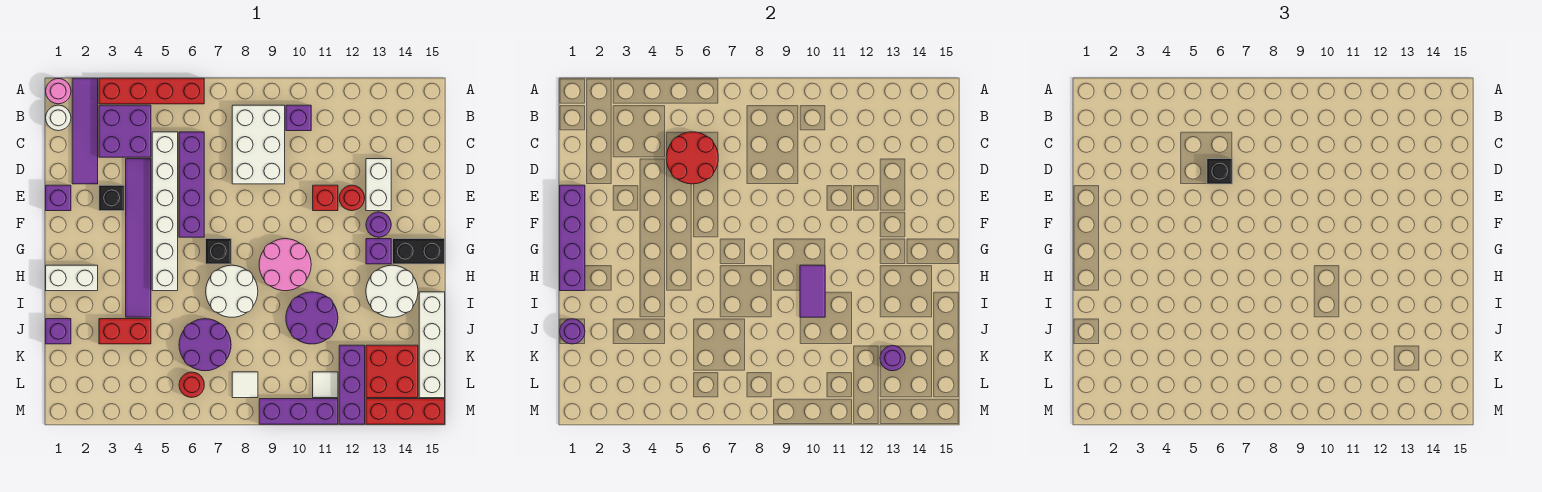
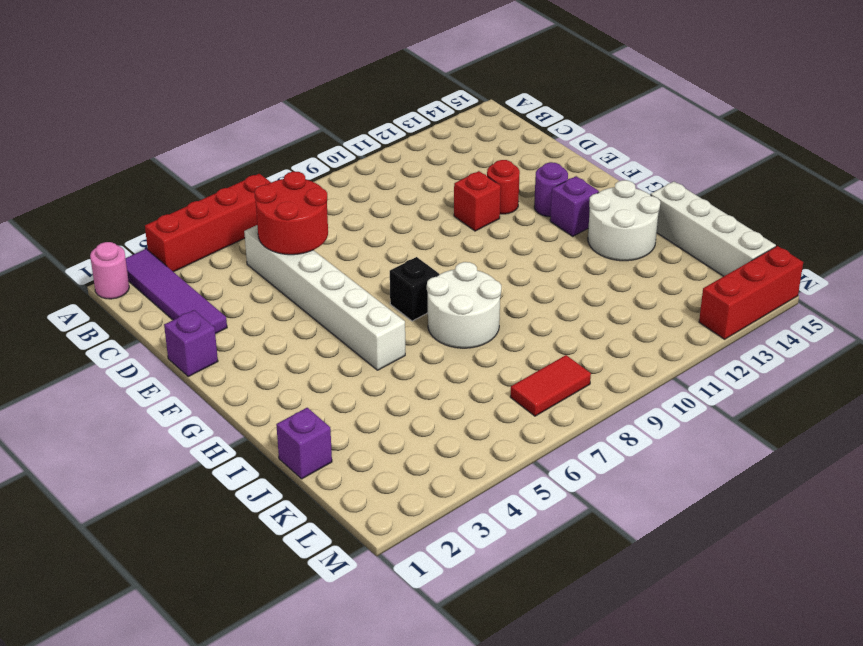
red tile L7:L8 level 1 -> white tile L8 level 1
none -> white round brick B1 level 1
none -> purple brick B3:C4 level 1
none -> white brick B8:D9 level 1
none -> purple brick B10 level 1

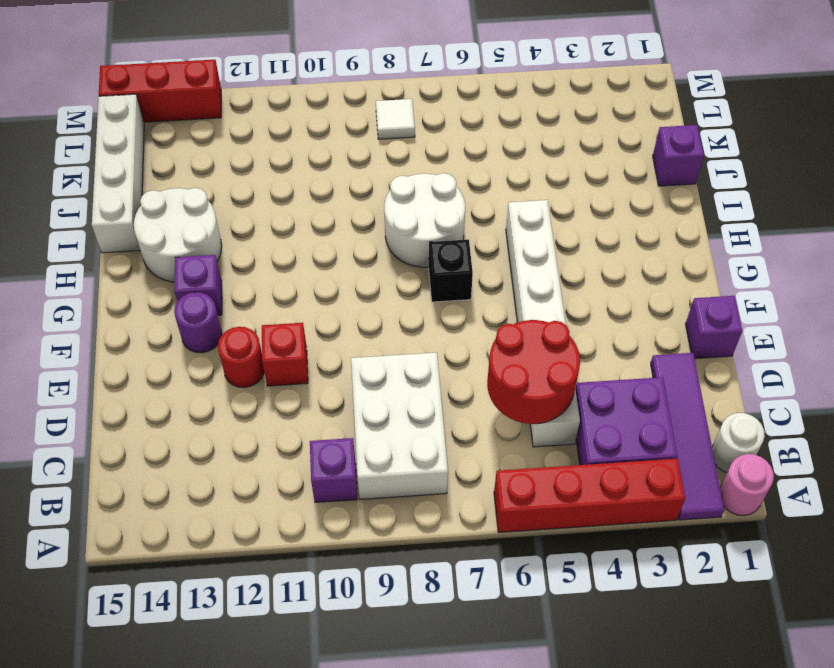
none -> purple brick C6:F6 level 1
none -> purple tile D4:I4 level 1
none -> white brick D13:E13 level 1
none -> black brick E3 level 1

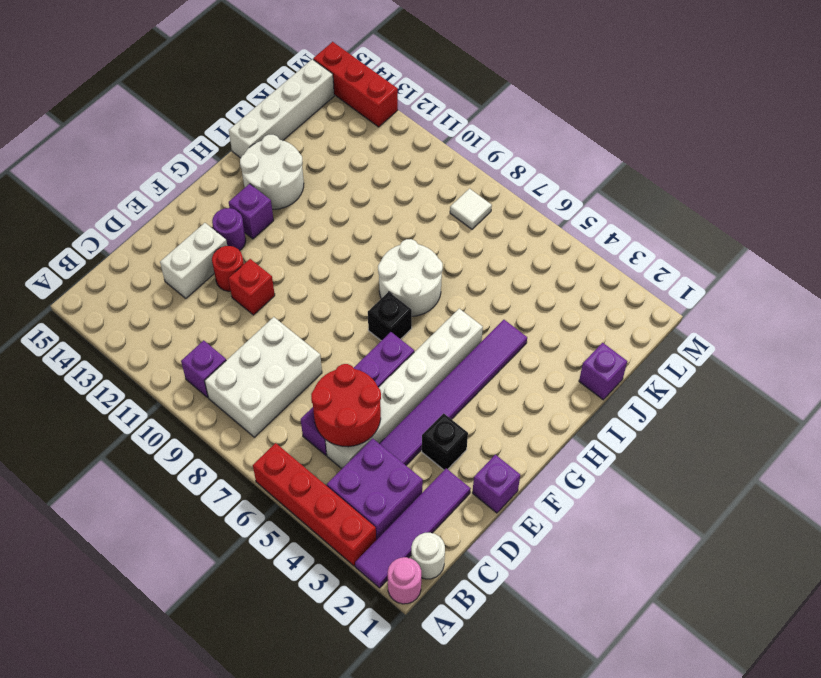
none -> pink round brick G9:H10 level 1
none -> black brick G14:G15 level 1
none -> white brick H1:H2 level 1
none -> purple round brick I10:J11 level 1

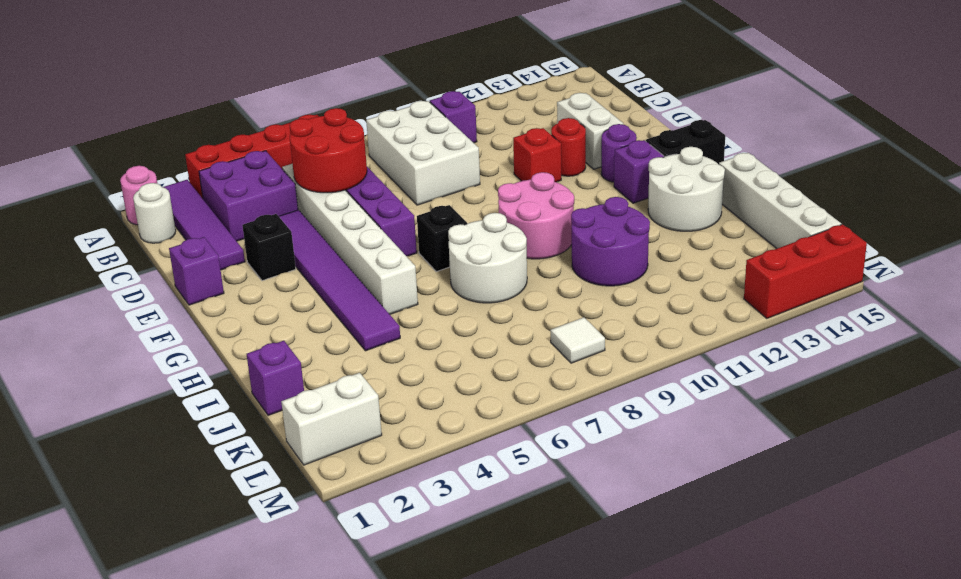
white brick L1:L2 level 1 -> white brick H1:H2 level 1
none -> red brick J3:J4 level 1
none -> purple round brick J6:K7 level 1
none -> purple brick K12:M12 level 1
none -> red brick K13:L14 level 1

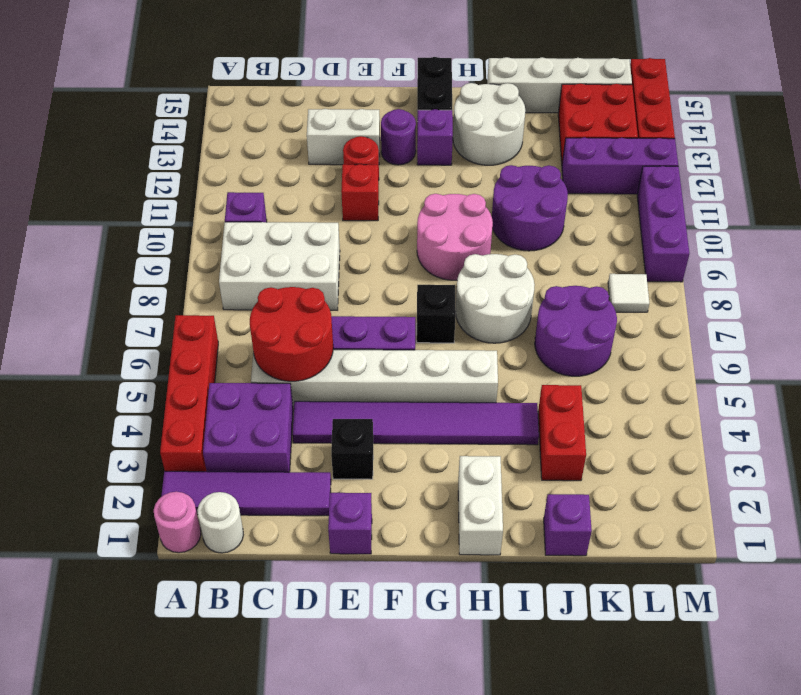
none -> red round brick L6 level 1
none -> white tile L11 level 1
none -> purple brick E1:H1 level 2
none -> purple tile H10:I10 level 2

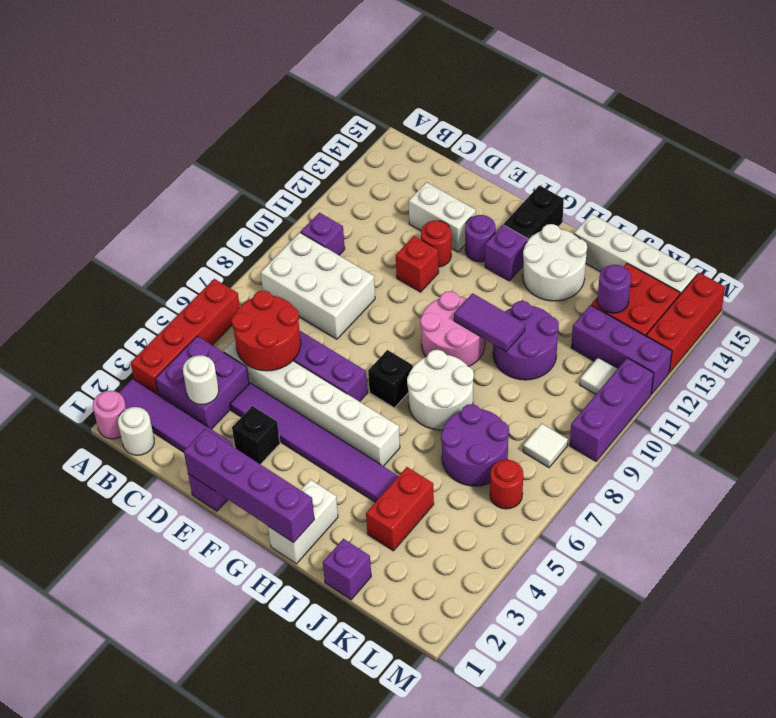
white round brick C3 level 2 -> none
none -> purple round brick J1 level 2
none -> black brick D6 level 3

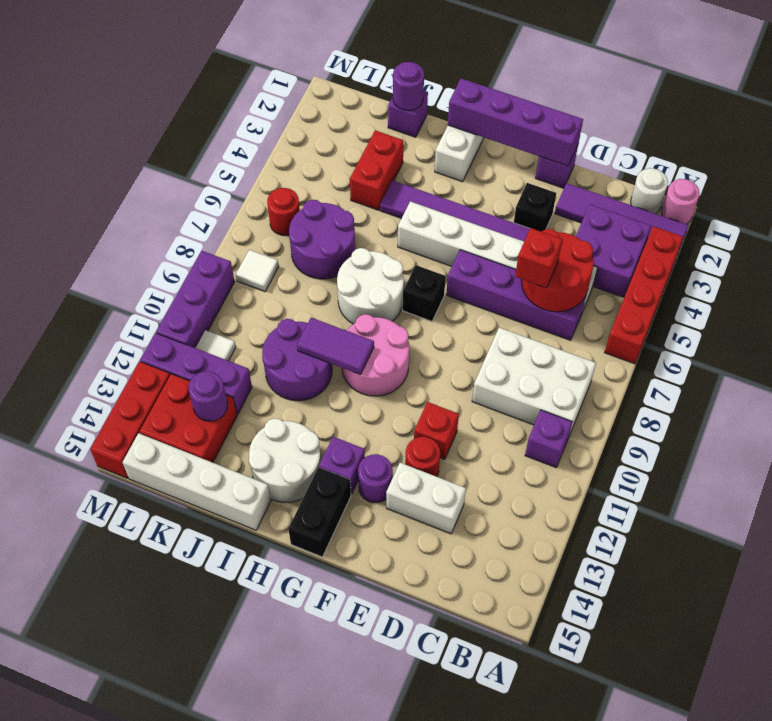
red brick D6 level 3 -> black brick D6 level 3

